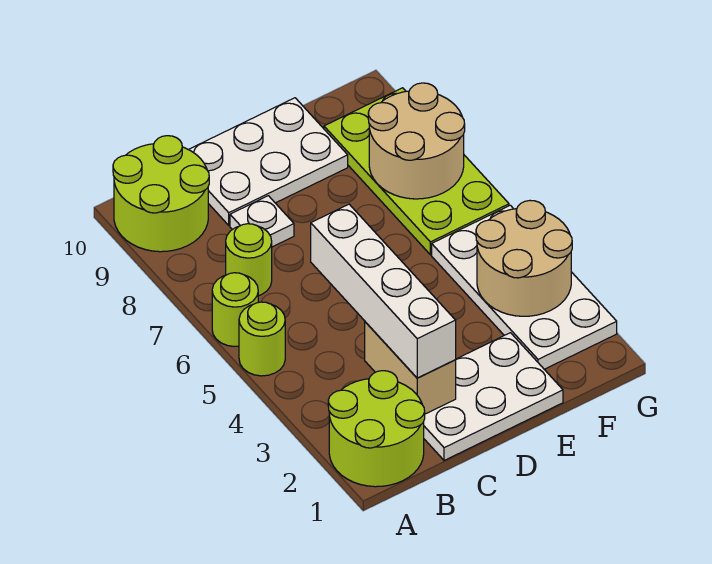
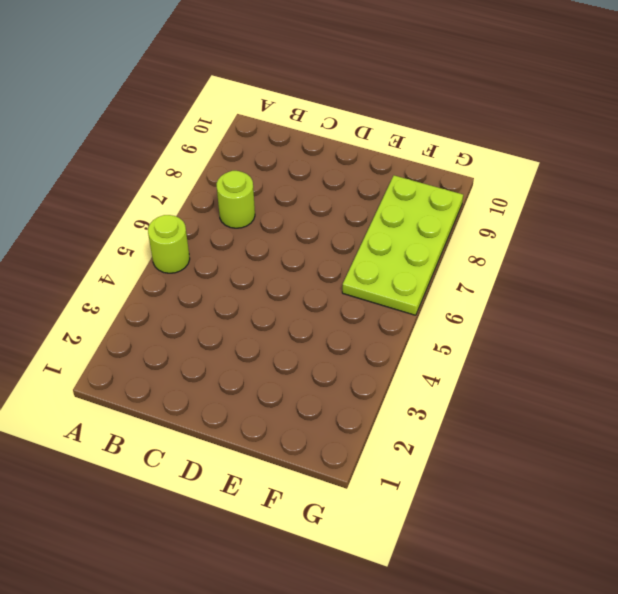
none -> lime round brick A1:B2 level 1
none -> lime round brick A6 level 1
none -> lime round brick A9:B10 level 1

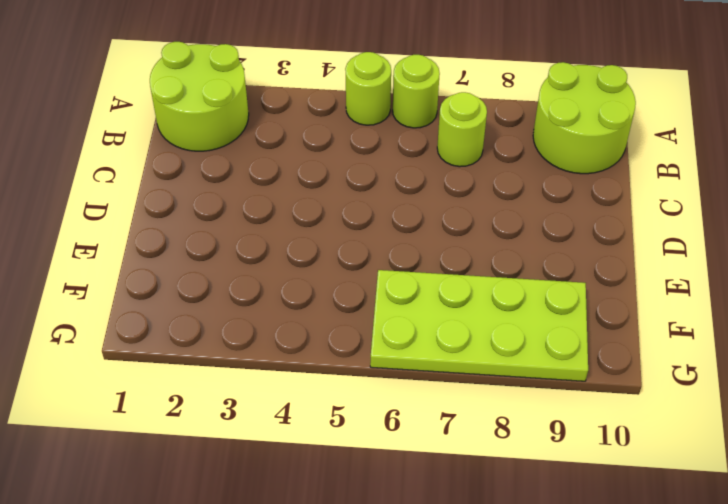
none -> white plate C1:E2 level 1
none -> white plate C8 level 1
none -> white plate C9:E10 level 1

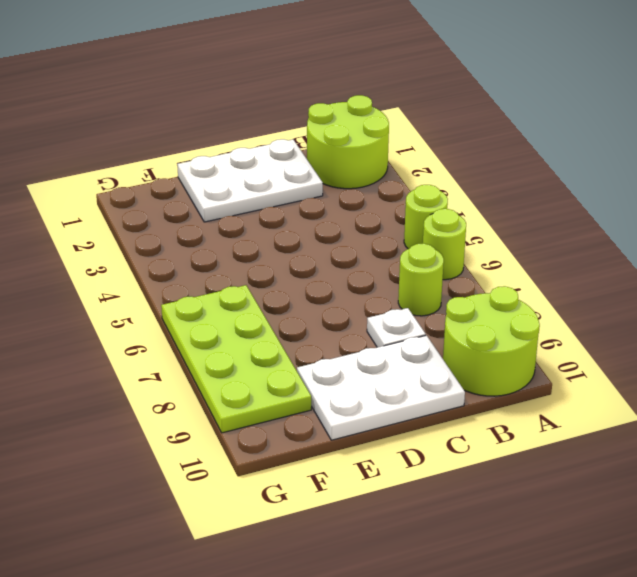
none -> white plate F2:G5 level 1
none -> tan brick C2:C3 level 2
none -> tan round brick F3:G4 level 2

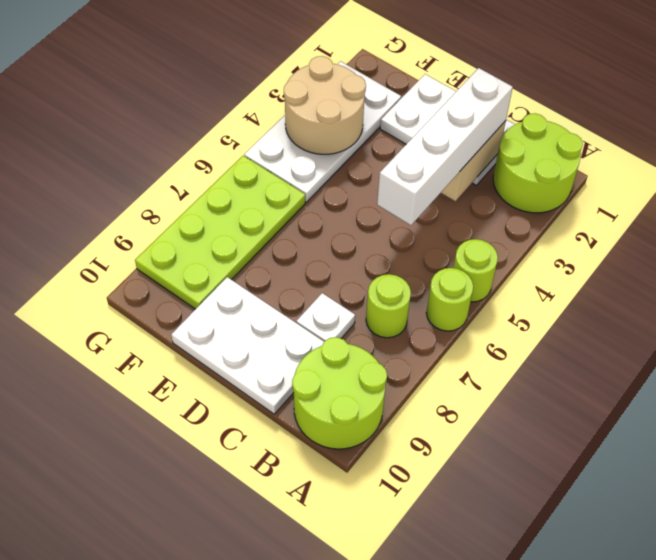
none -> tan round brick F7:G8 level 2

